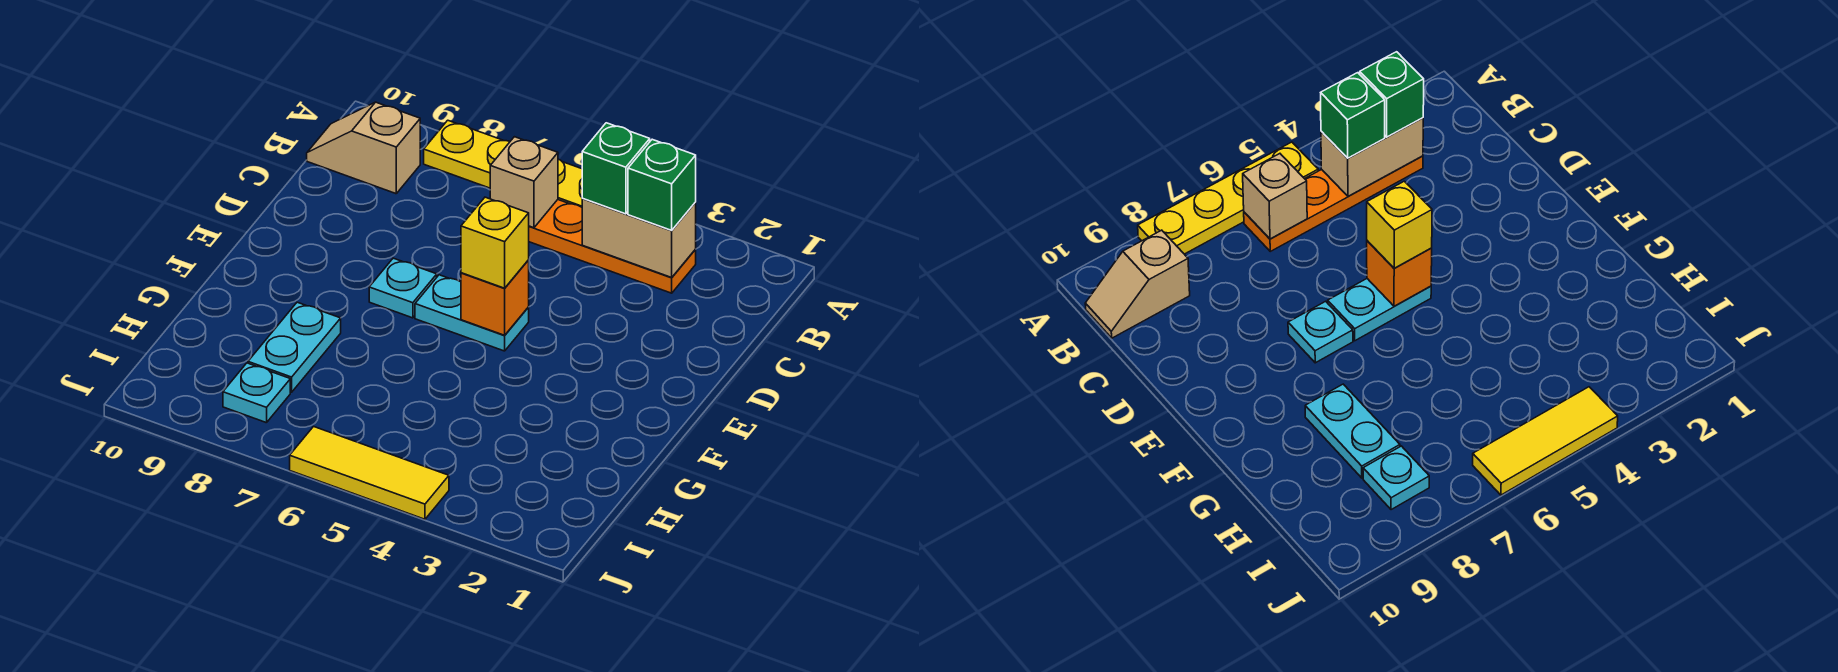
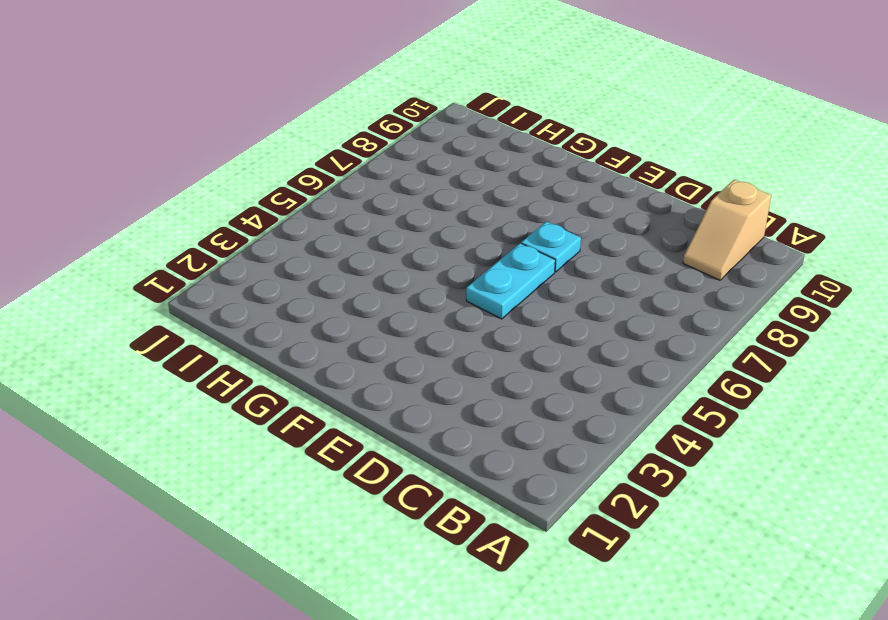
tan slope B9:B10 level 1 top 10 -> tan slope B9:B10 level 1 top 9
none -> yellow plate A5:A8 level 1
none -> orange plate B3:B6 level 1
none -> cyan plate G8:H8 level 1

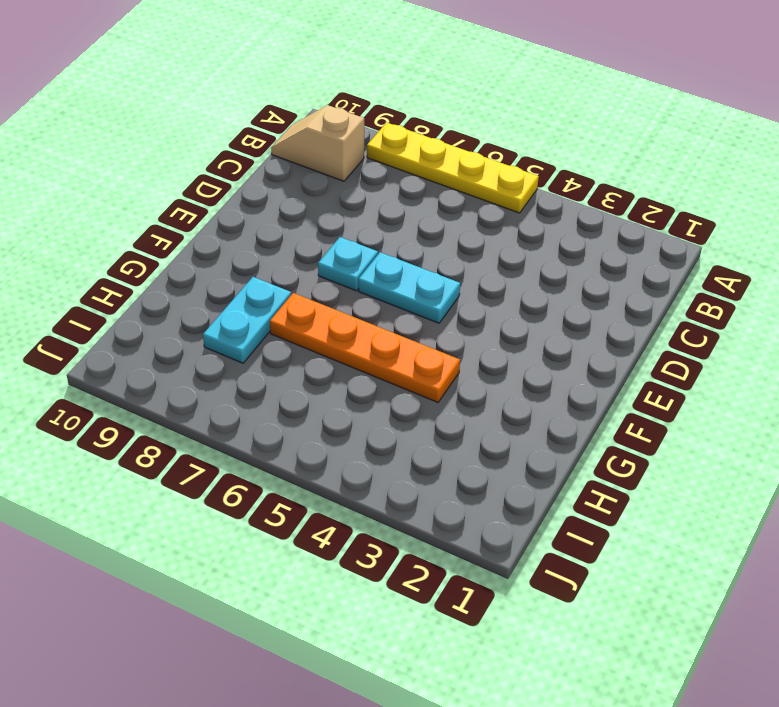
orange plate G4:G7 level 1 -> orange plate B3:B6 level 1
none -> cyan plate I8 level 1
none -> yellow tile J4:J6 level 1
none -> tan brick B3:B4 level 2

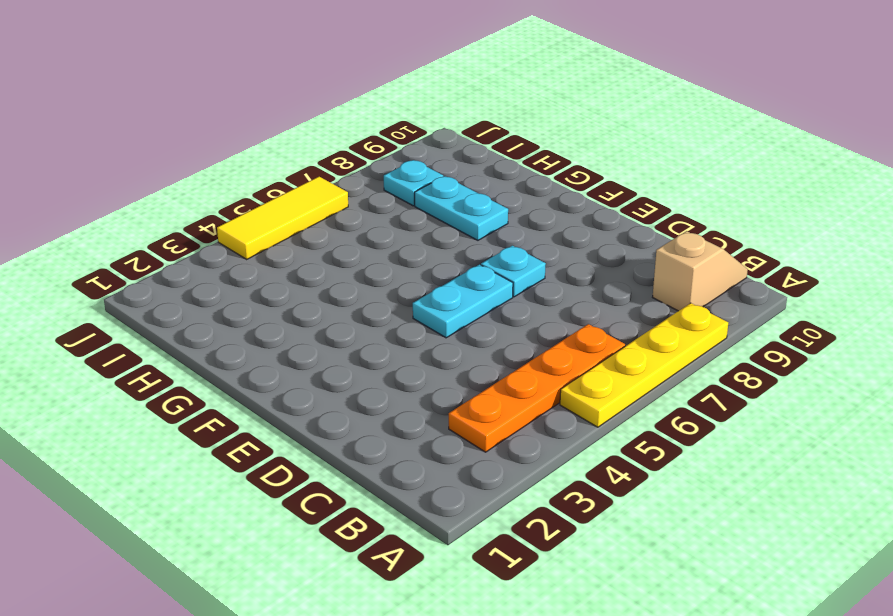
none -> tan brick B3:B4 level 2
none -> tan brick B6 level 2
none -> orange brick E5 level 2

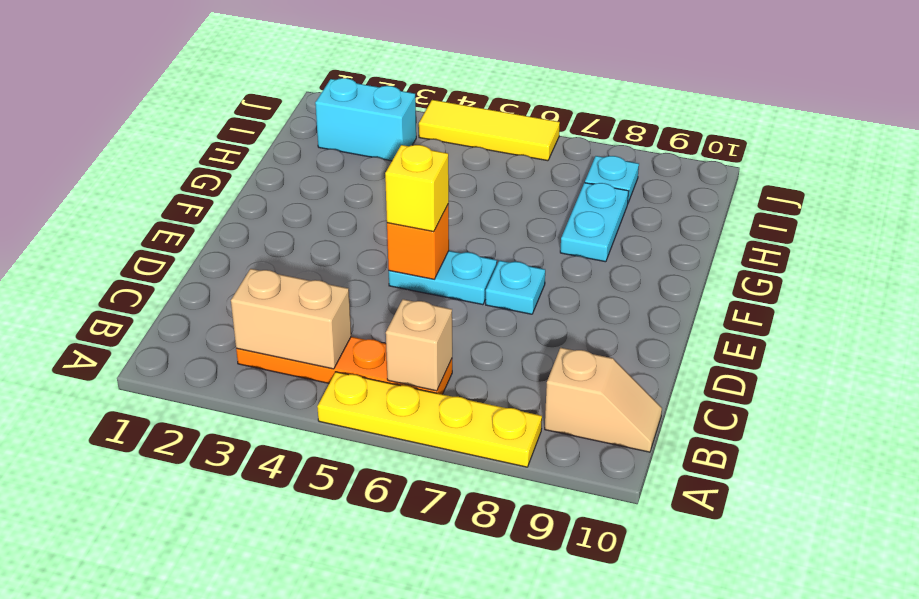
cyan brick I2:I3 level 1 -> none
none -> green brick B3 level 3
none -> green brick B4 level 3

